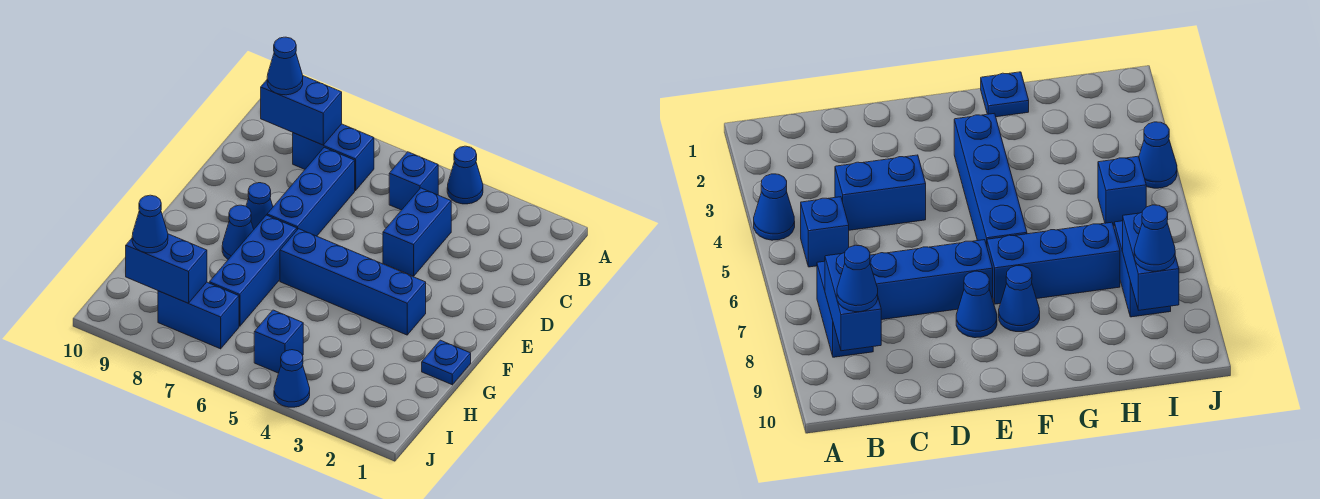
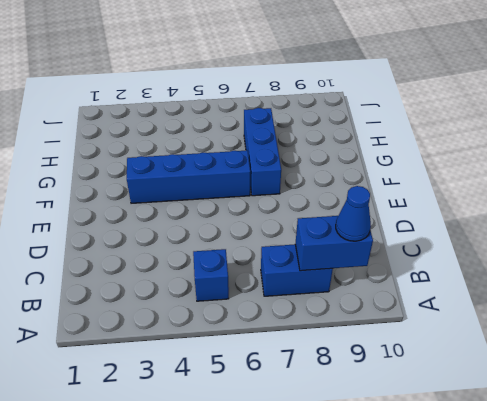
none -> blue cone A4 level 1
none -> blue brick C4:D4 level 1
none -> blue brick C7:E7 level 1

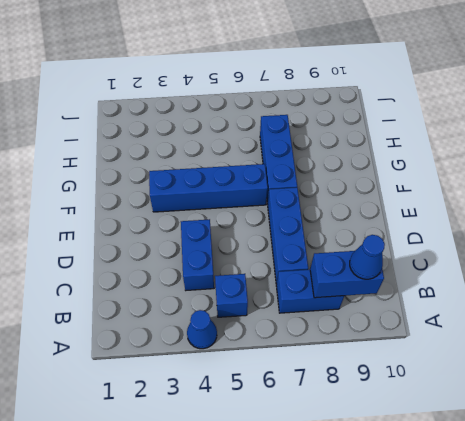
none -> blue cone E8 level 1
none -> blue cone F8 level 1
none -> blue plate G1 level 1

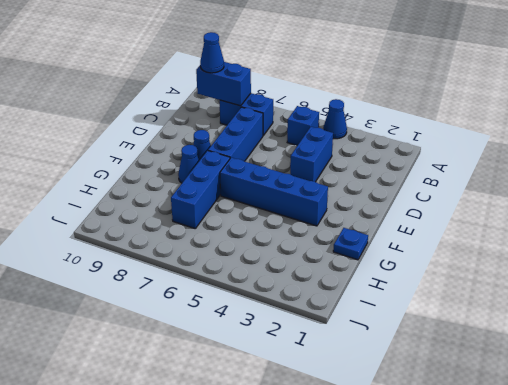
none -> blue brick I5 level 1
none -> blue brick I7:I8 level 1
none -> blue cone J4 level 1

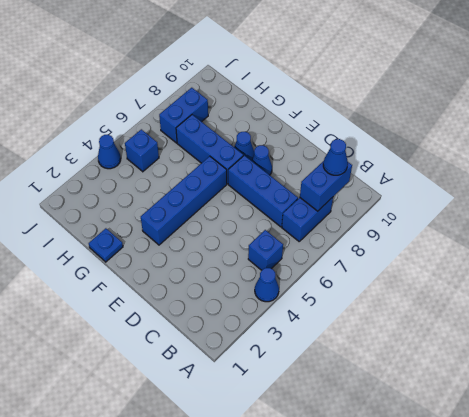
none -> blue brick C4:D4 level 1
none -> blue brick I8:I9 level 2
none -> blue cone I9 level 3

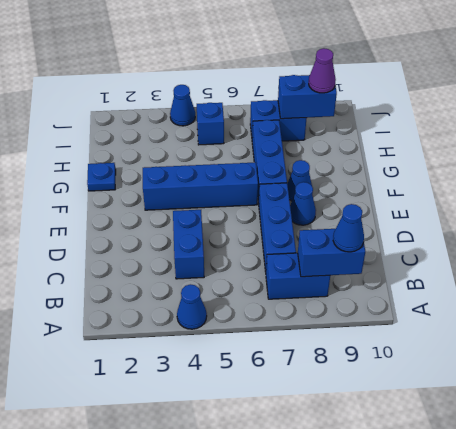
purple cone I9 level 3 -> blue cone I9 level 3
none -> blue brick B5 level 1

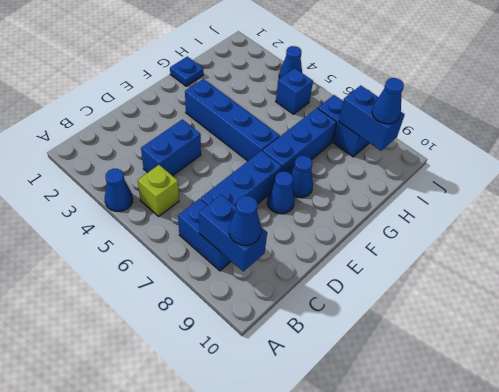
lime brick B5 level 1 -> blue brick B5 level 1

